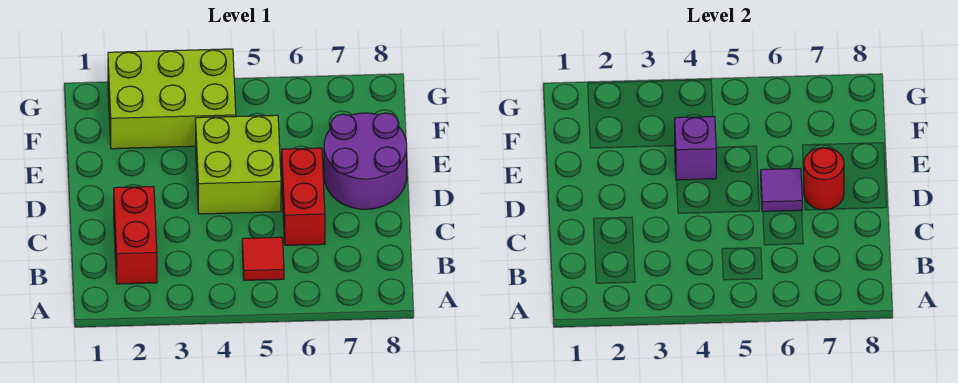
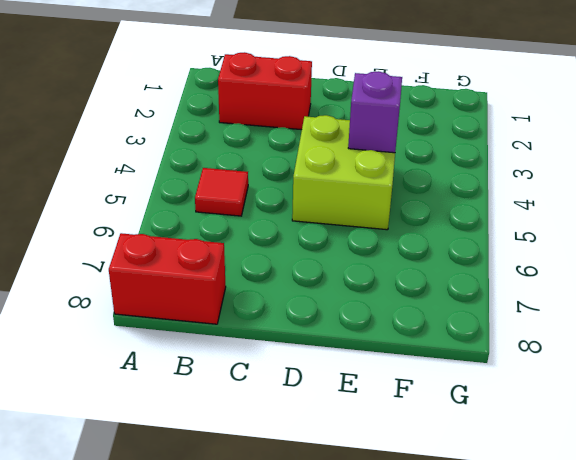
red brick A8:B8 level 1 -> red brick C6:D6 level 1
none -> purple round brick D7:E8 level 1
none -> lime brick F2:G4 level 1

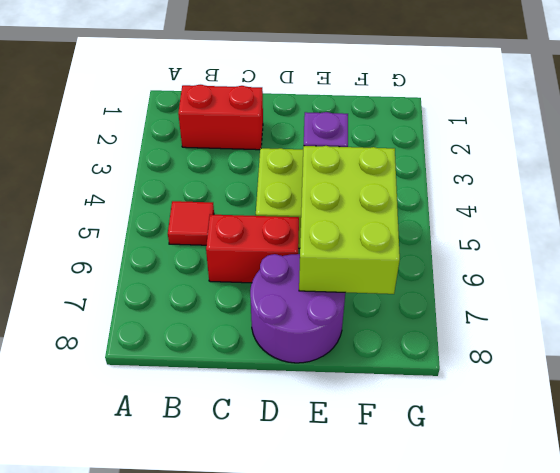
lime brick E5:F7 level 2 -> lime brick F2:G4 level 1
none -> purple tile D6 level 2
none -> red round brick D7 level 2

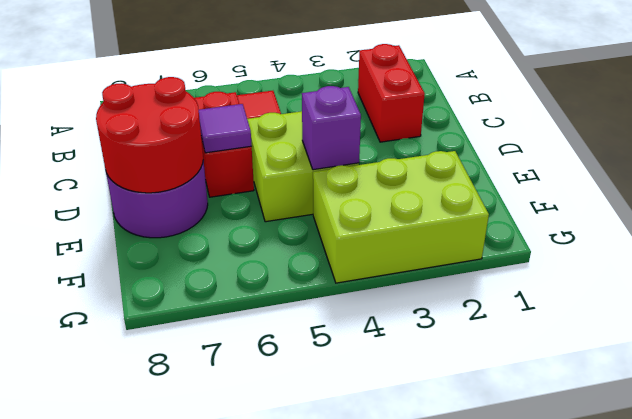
red round brick D7:E8 level 2 -> red round brick D7 level 2

